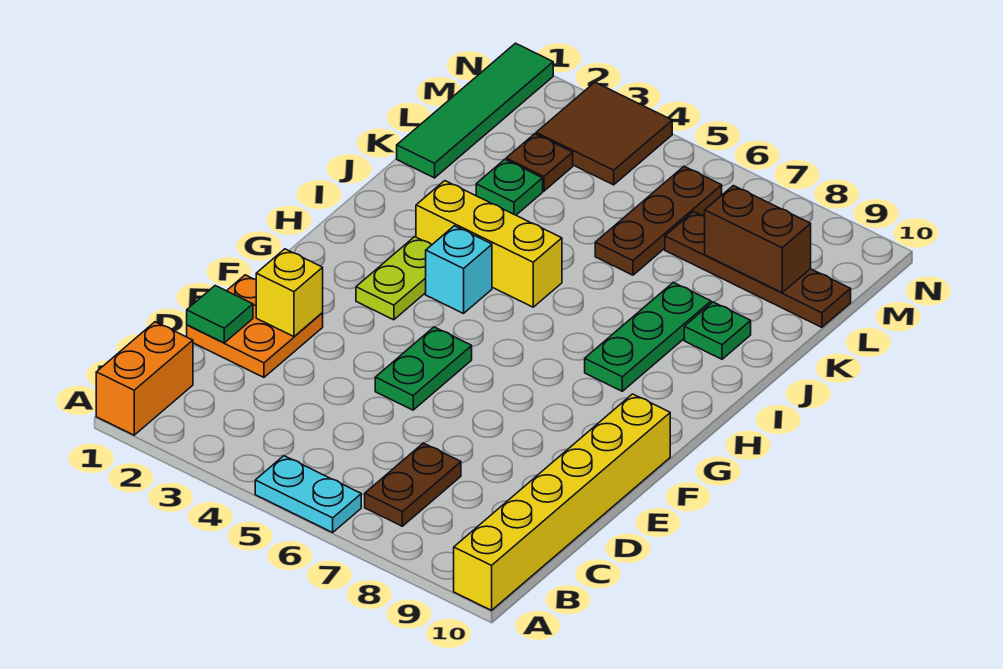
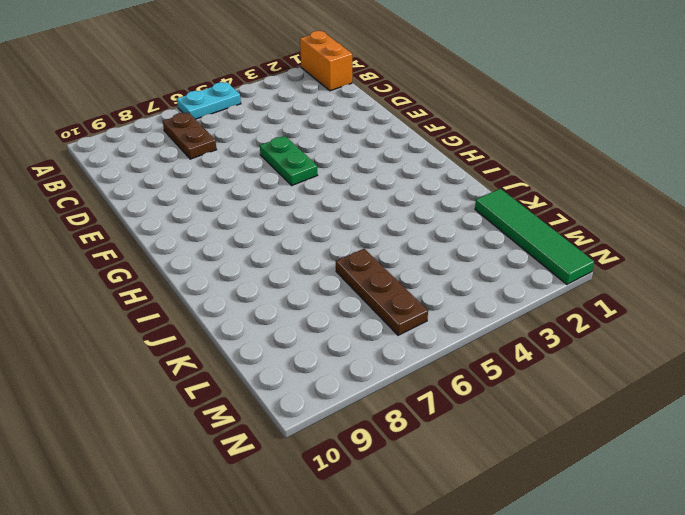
none -> yellow brick A10:F10 level 1
none -> orange plate D1:E2 level 1
none -> lime plate G3:H3 level 1

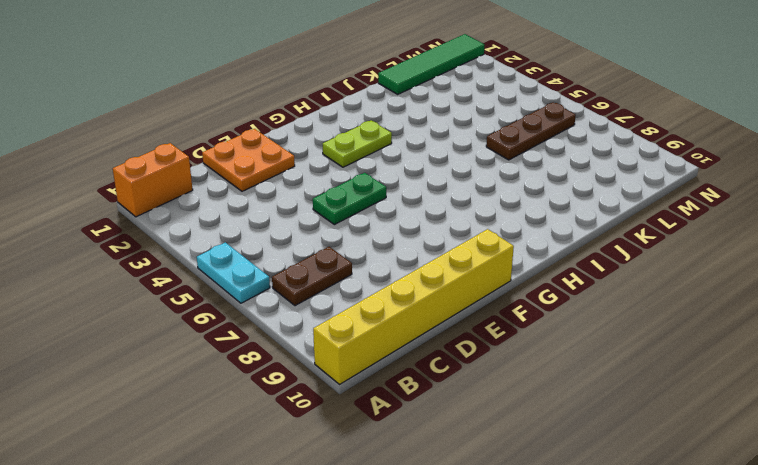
none -> cyan brick H4 level 1
none -> green plate H8:J8 level 1
none -> yellow brick I3:I5 level 1

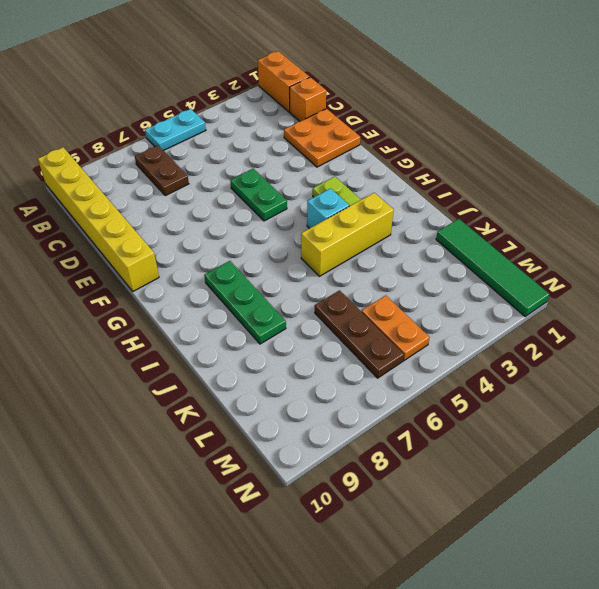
orange brick C1 level 1 -> none
orange plate L5:M5 level 1 -> none
none -> green plate J9 level 1
none -> green plate K3 level 1
none -> brown plate L3 level 1

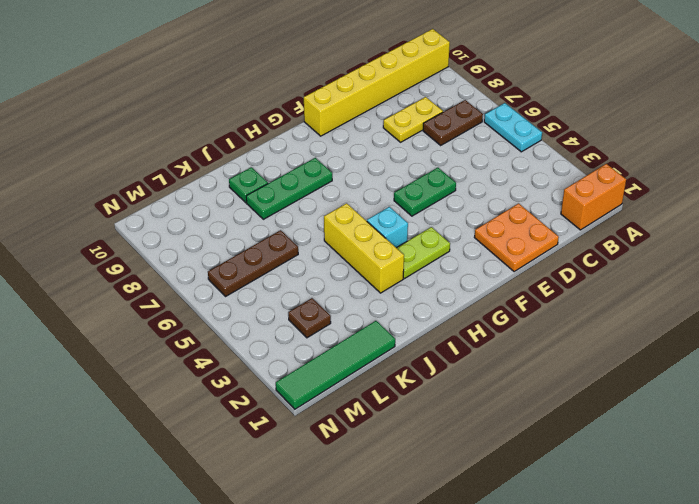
yellow plate C8:D8 level 1 -> none
none -> green plate K3 level 1
none -> brown plate L7:L10 level 1
none -> brown tile M3:N4 level 1

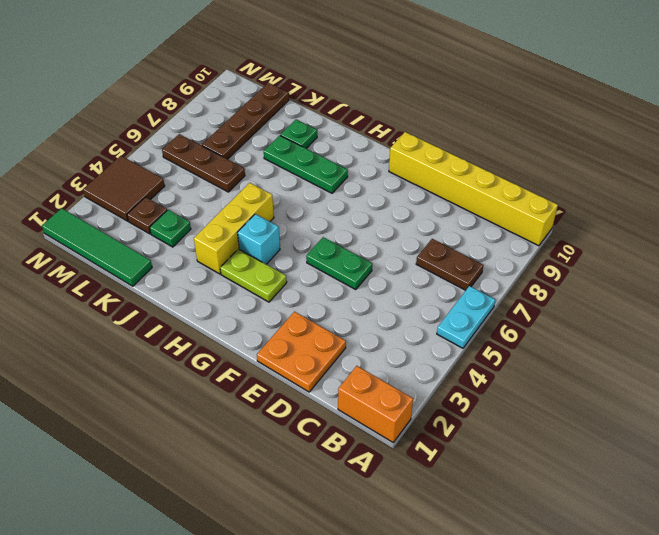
none -> green tile D1 level 2
none -> yellow brick E2 level 2
none -> brown brick L8:L9 level 2

